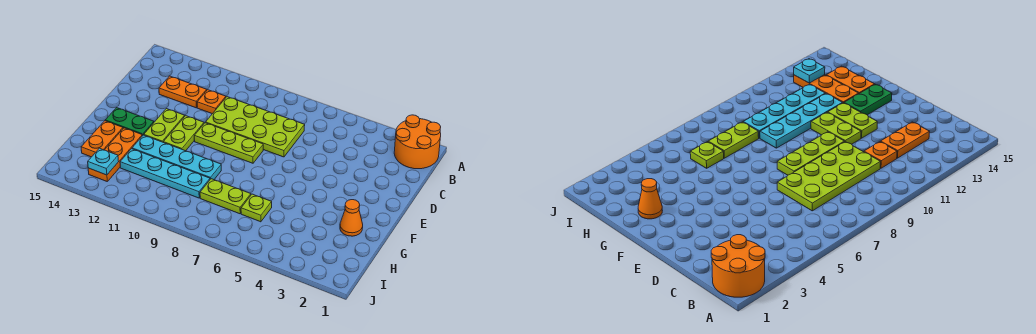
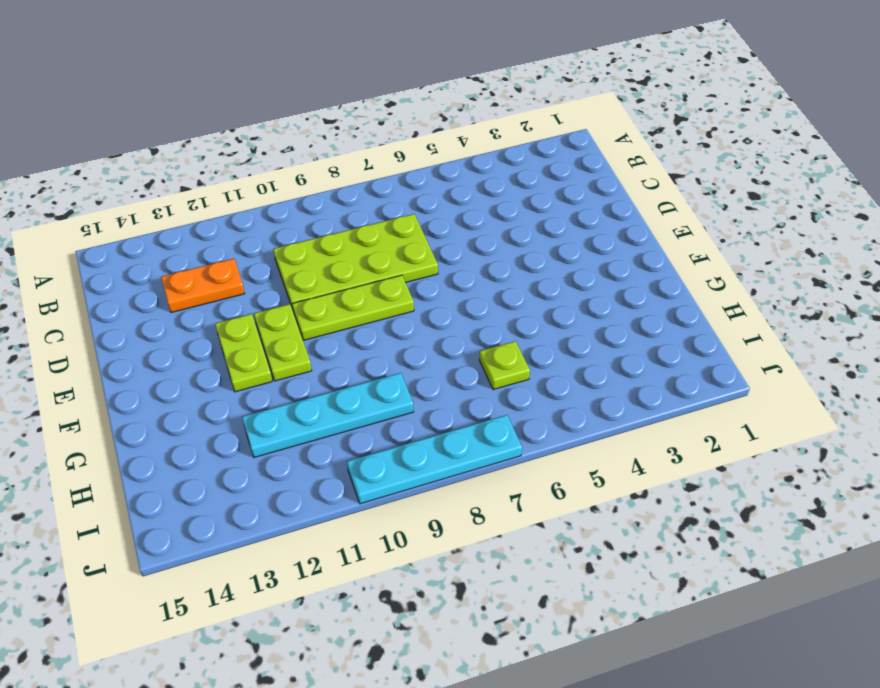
cyan plate J7:J10 level 1 -> cyan plate G9:G12 level 1
none -> orange round brick A1:B2 level 1
none -> orange plate C11 level 1
none -> green plate F13:F14 level 1

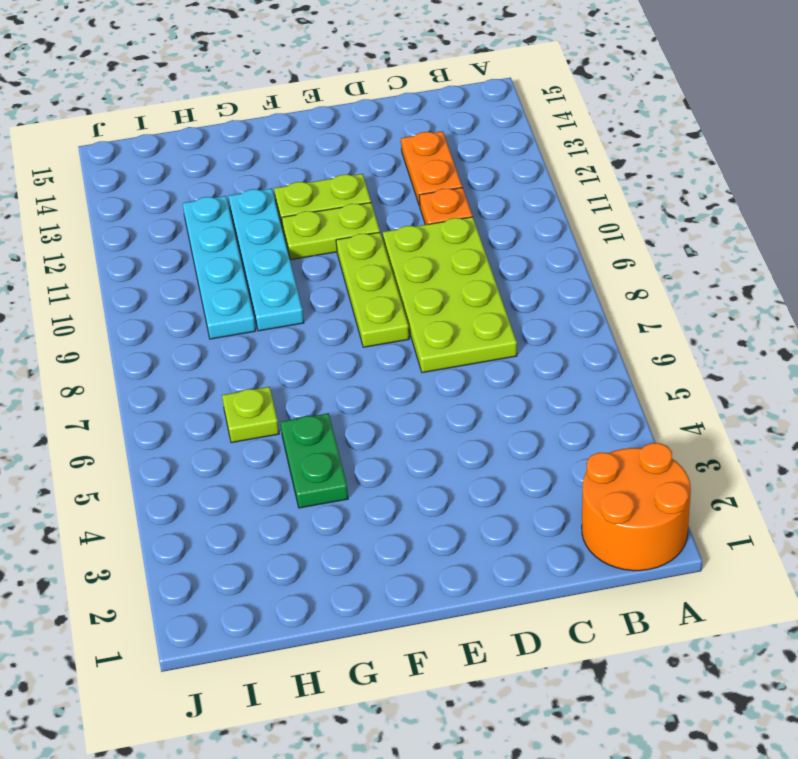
green plate G4:G5 level 1 -> green plate F13:F14 level 1
none -> orange cone G2 level 1
none -> orange plate G13:I13 level 1
none -> orange plate G14:H14 level 1

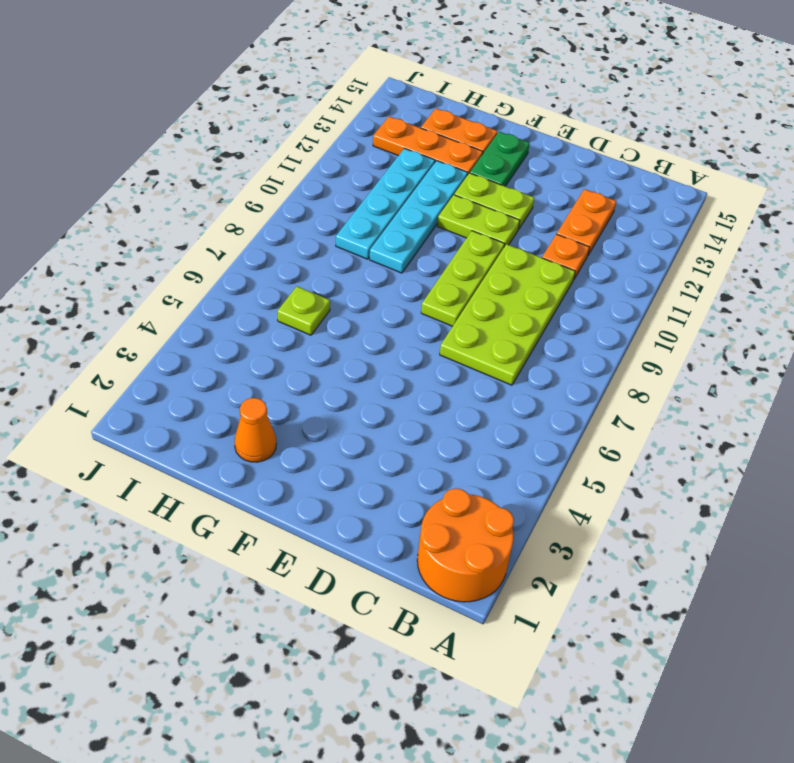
none -> lime plate H7:H8 level 1
none -> cyan plate I13 level 2

